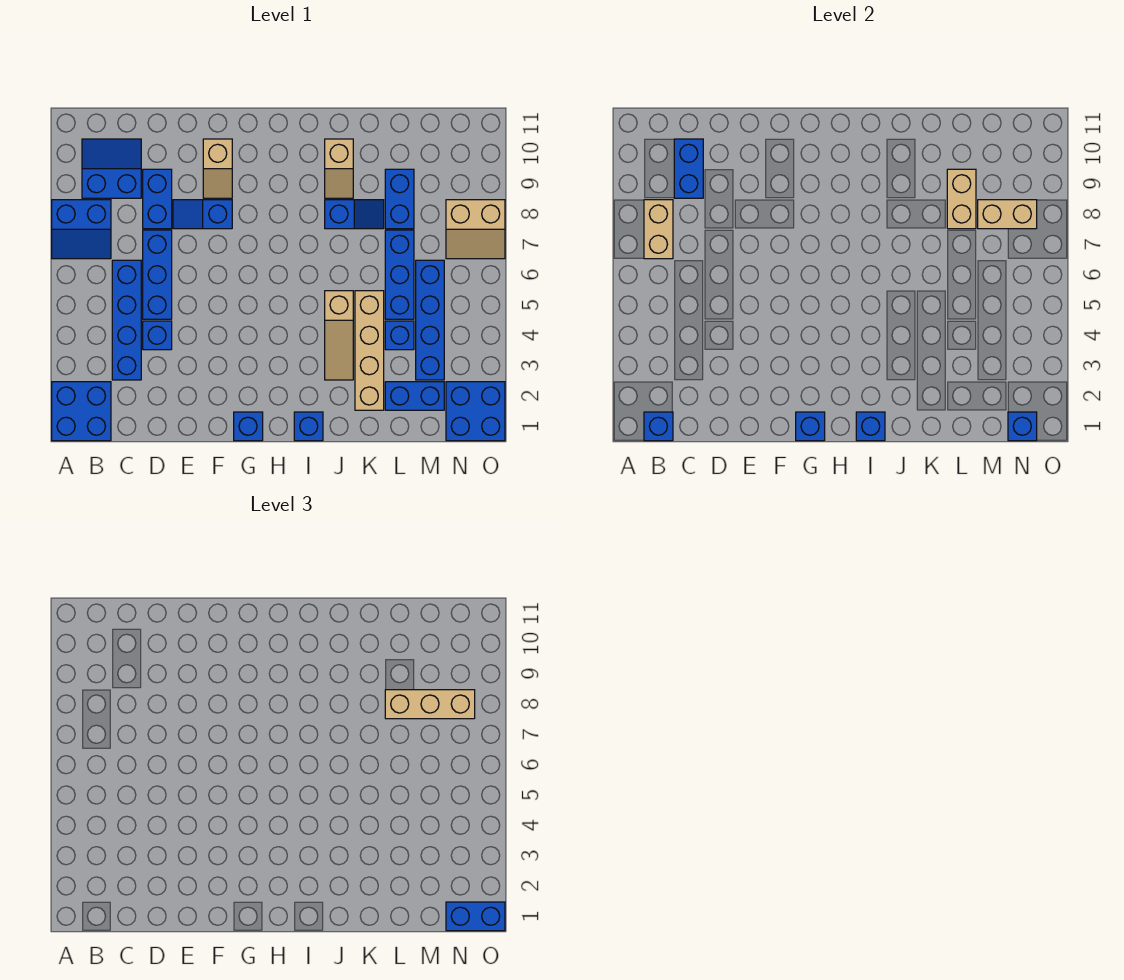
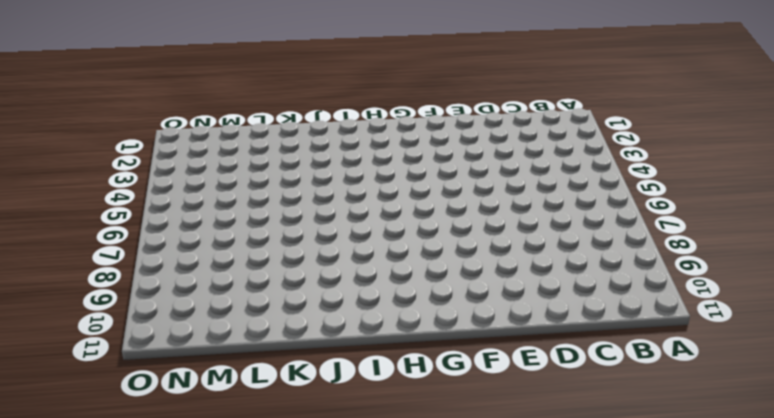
none -> blue brick A1:B2 level 1
none -> blue slope A7:B8 level 1 top 8
none -> blue slope B9:C10 level 1 top 9
none -> blue brick C3:C6 level 1

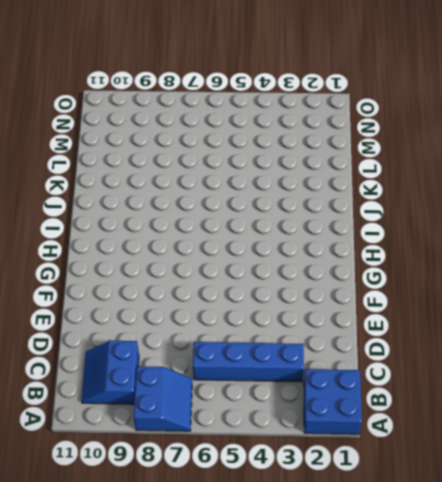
none -> blue brick D4 level 1
none -> blue brick D5:D7 level 1
none -> blue brick D8:D9 level 1
none -> blue slope E8:F8 level 1 top F

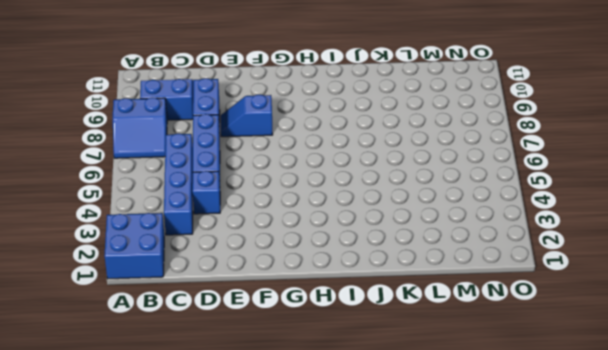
none -> tan slope F9:F10 level 1 top 10
none -> blue brick G1 level 1
none -> blue brick I1 level 1
none -> tan slope J3:J5 level 1 top 5

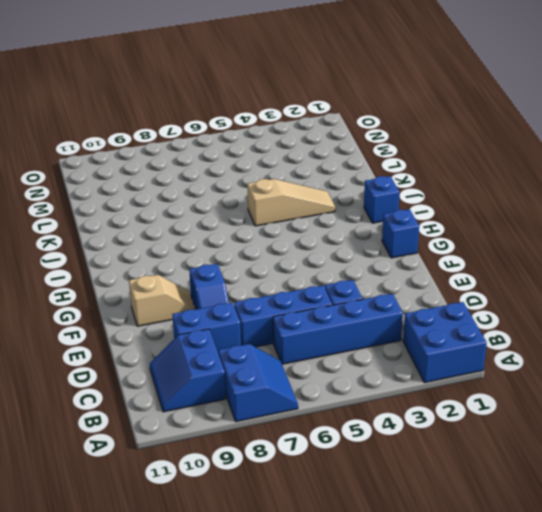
none -> blue slope J8:K8 level 1 top J
none -> tan slope J9:J10 level 1 top 10
none -> tan brick K2:K5 level 1
none -> blue brick L2:M2 level 1

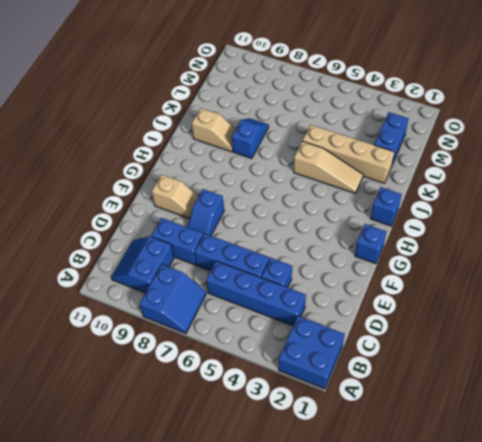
none -> blue brick L4 level 1
none -> blue brick L5:L7 level 1
none -> blue brick L8:L9 level 1
none -> blue brick M3:M6 level 1

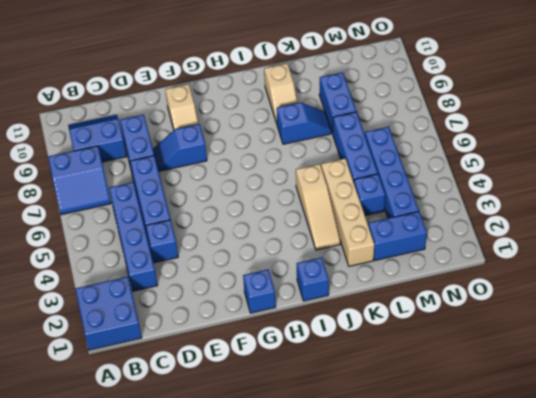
none -> blue brick N1:O2 level 1
none -> tan slope N7:O8 level 1 top 8
none -> blue brick B1 level 2
none -> tan brick B7:B8 level 2

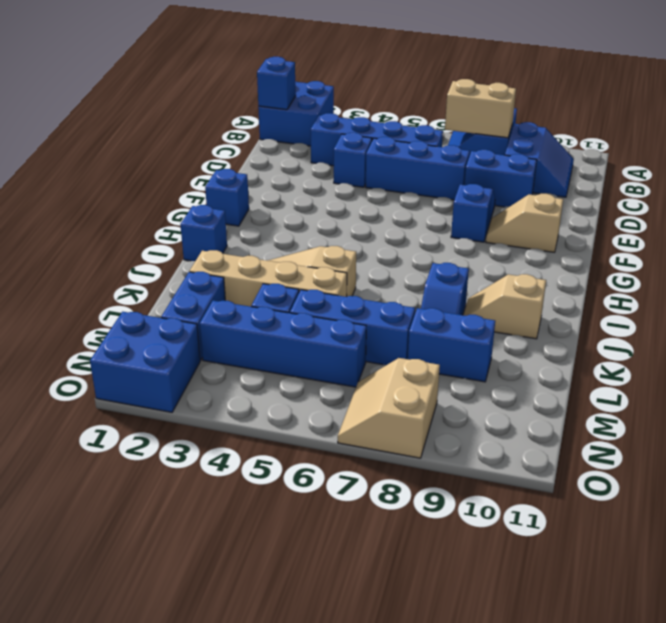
none -> blue brick C9:C10 level 2
none -> blue brick G1 level 2
none -> blue brick I1 level 2
none -> tan brick L8:L9 level 2

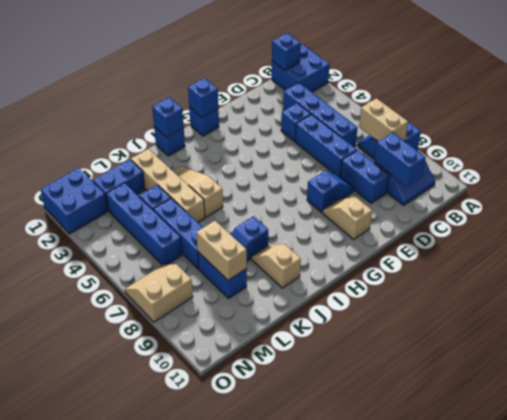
none -> tan brick M8:N8 level 2
none -> blue brick N1 level 2
none -> tan brick L8:N8 level 3
none -> blue brick N1:O1 level 3

